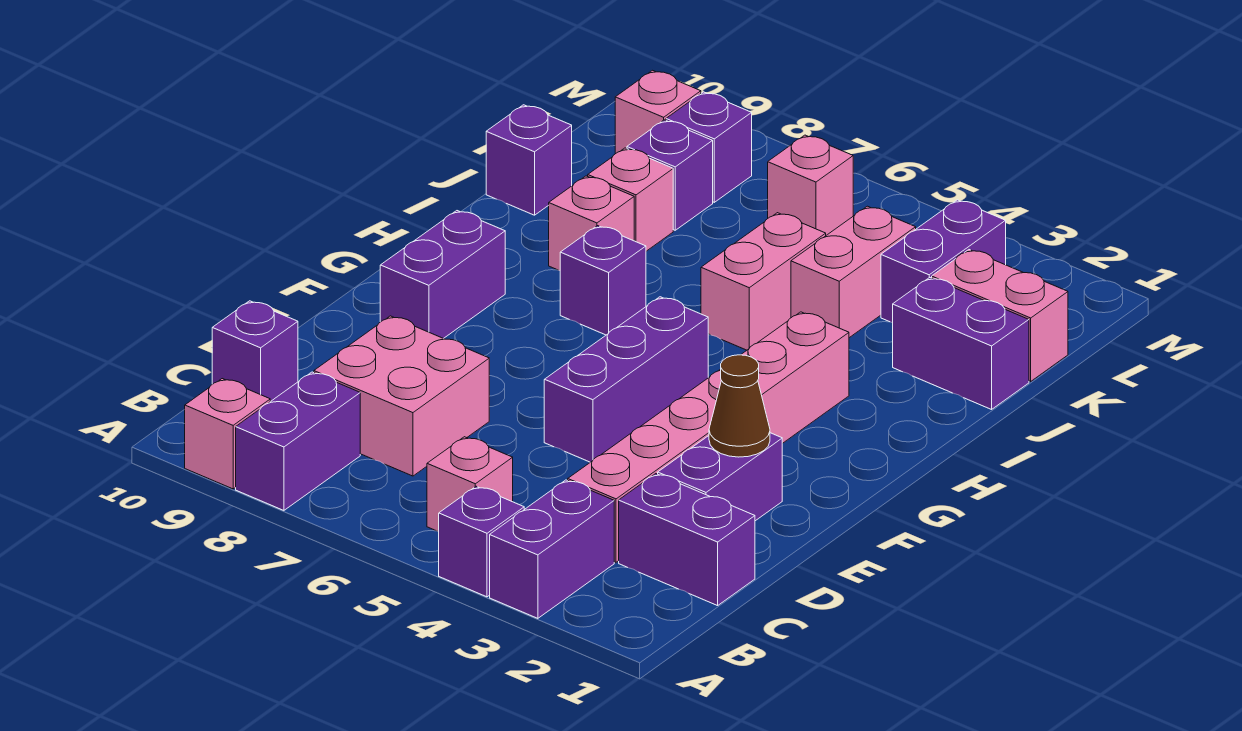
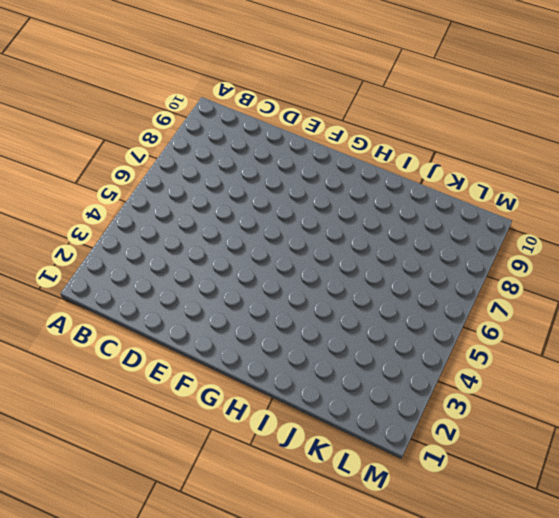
none -> purple brick A3:B3 level 1
none -> purple brick A4 level 1
none -> purple brick A8:B8 level 1

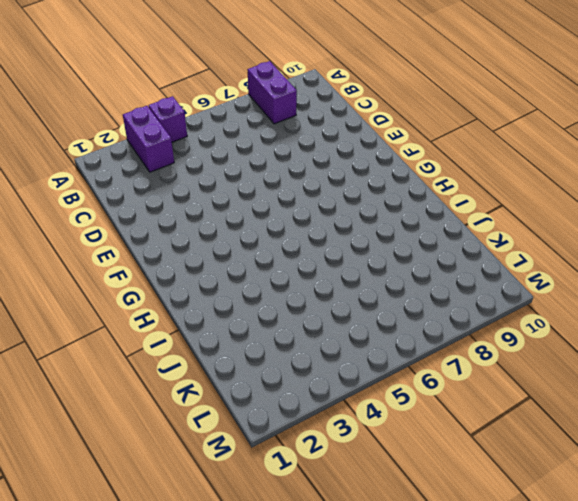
none -> pink brick A9 level 1
none -> pink brick B5 level 1
none -> purple brick C1:C2 level 1

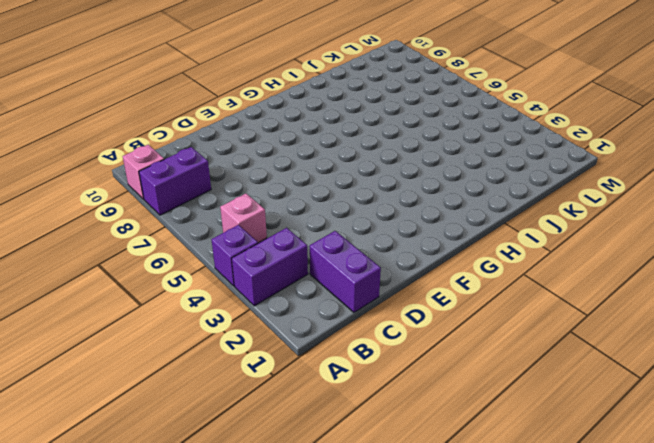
none -> pink brick C3:H3 level 1
none -> pink brick C7:D8 level 1
none -> purple brick C10 level 1

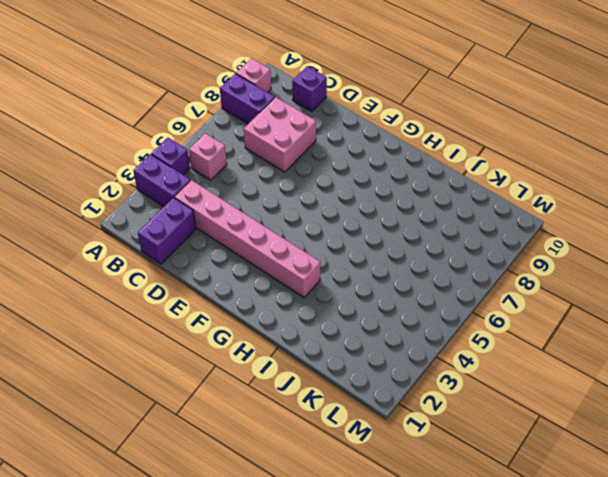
none -> purple brick D2:E2 level 1
none -> purple brick E5:G5 level 1
none -> purple brick F9:G9 level 1

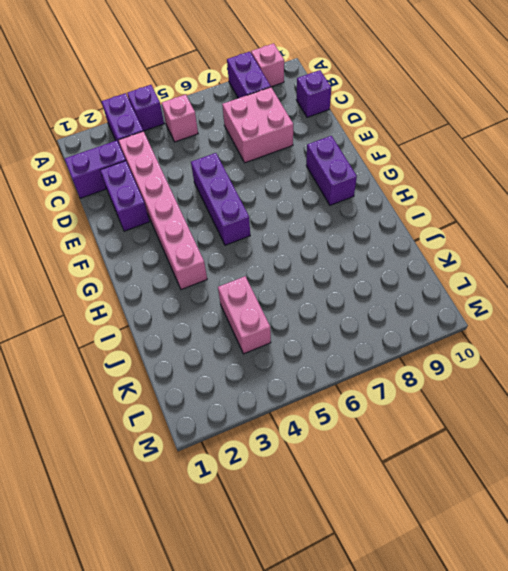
none -> purple brick H7 level 1
none -> pink brick I5:J5 level 1
none -> pink brick I8 level 1

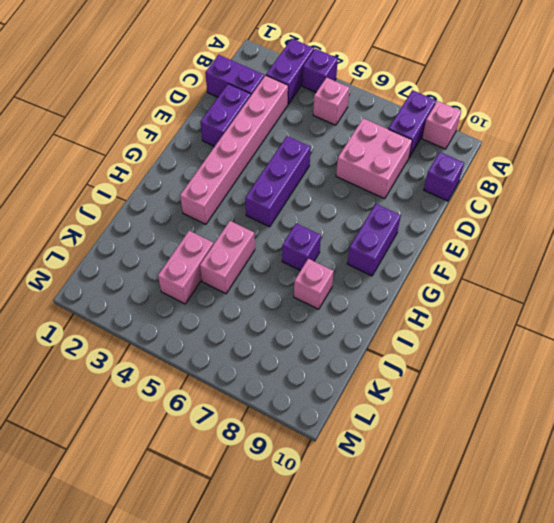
none -> purple brick J1:J2 level 1
none -> pink brick J8 level 1
none -> purple brick J10 level 1

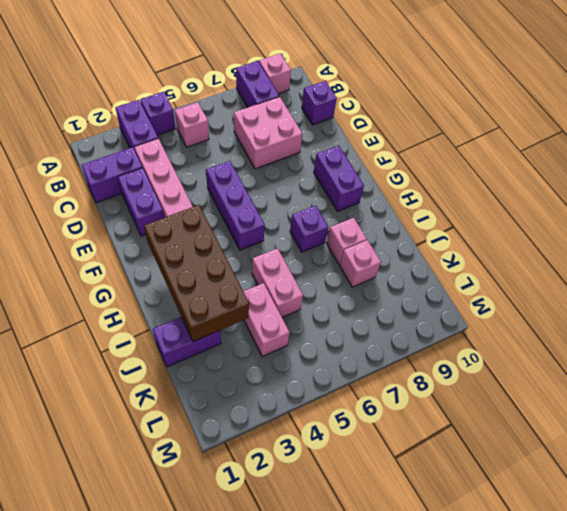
brown brick G2:J3 level 2 -> none
none -> purple brick J10 level 1
none -> pink brick K1:K2 level 1
none -> purple brick K3:L3 level 1

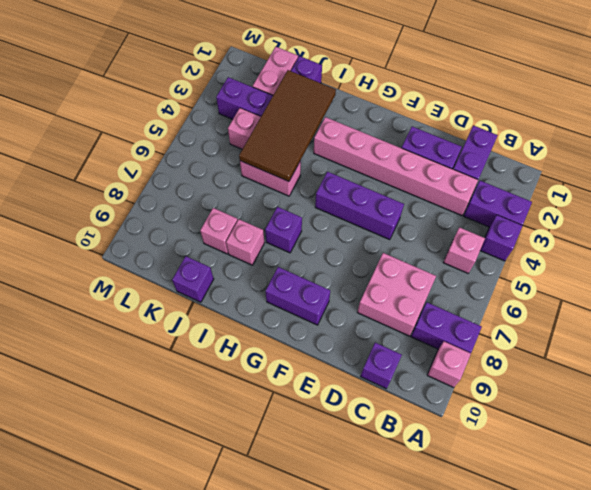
brown tile I2:J5 level 2 -> none
none -> purple brick K8 level 1
none -> pink brick L6 level 1
none -> purple brick L8 level 1

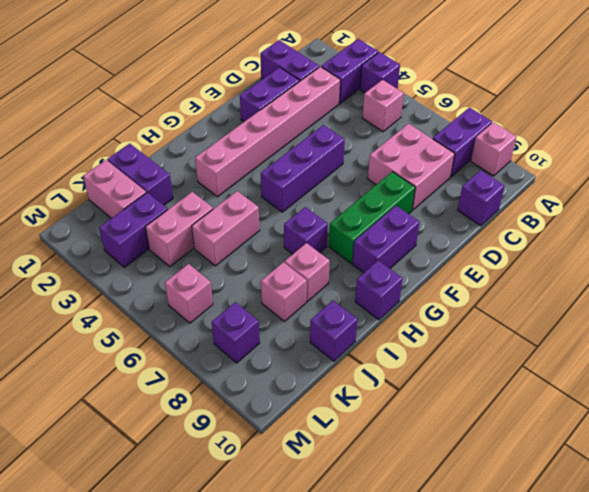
green brick E8:G8 level 1 -> none
purple brick H10 level 1 -> purple brick K8 level 1
none -> pink brick L9 level 1
none -> brown cone E2 level 2

